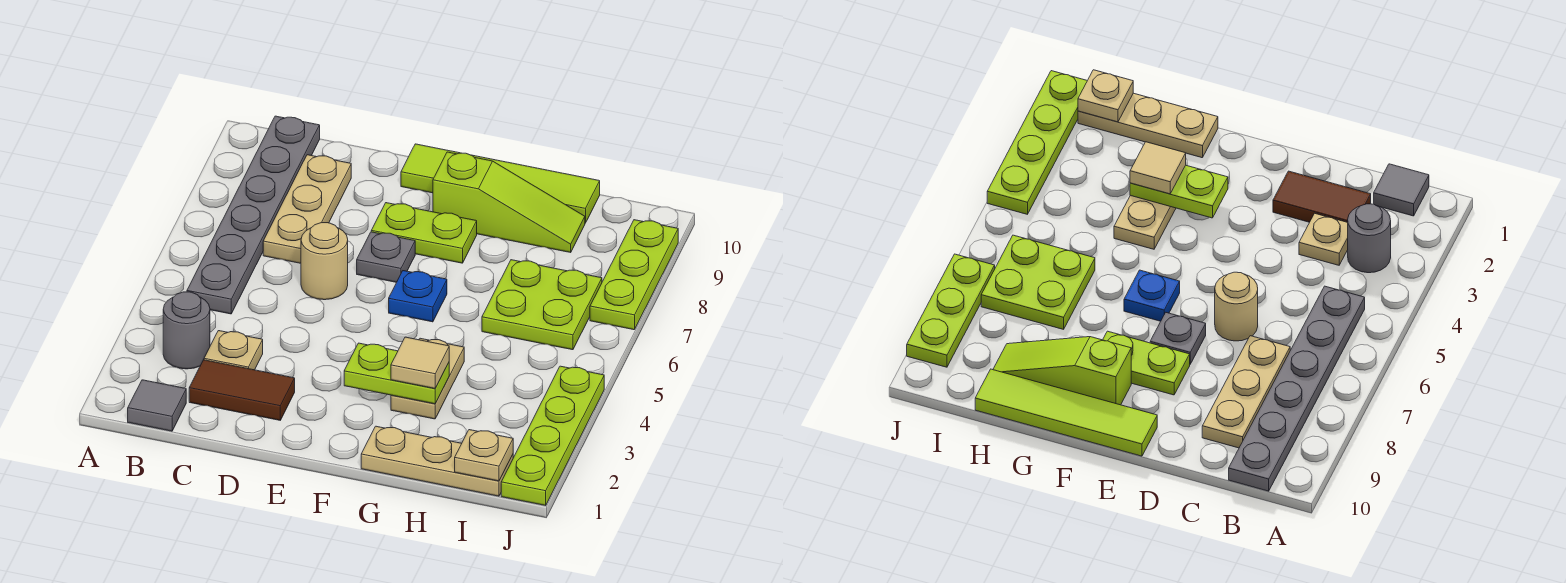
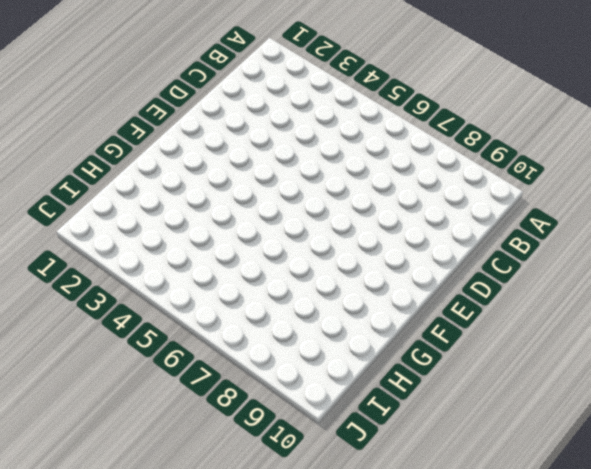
none -> grey tile B1 level 1
none -> grey round brick B3 level 1
none -> grey plate B5:B10 level 1

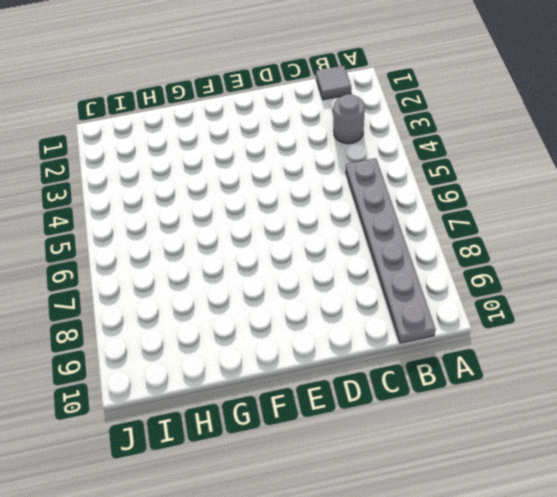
none -> brown tile C2:D2 level 1
none -> tan plate C3 level 1
none -> tan plate C7:C9 level 1

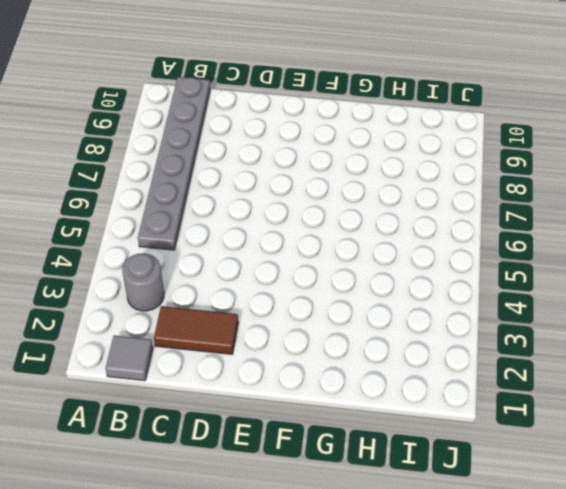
none -> tan plate C3 level 1
none -> tan plate C7:C9 level 1
none -> tan round brick D6 level 1

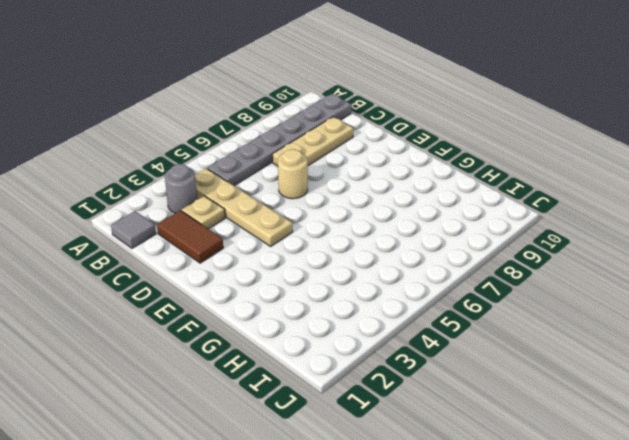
tan plate B4:E4 level 1 -> none
none -> grey plate E7 level 1
none -> lime plate E8:F8 level 1
none -> lime tile E10:H10 level 1

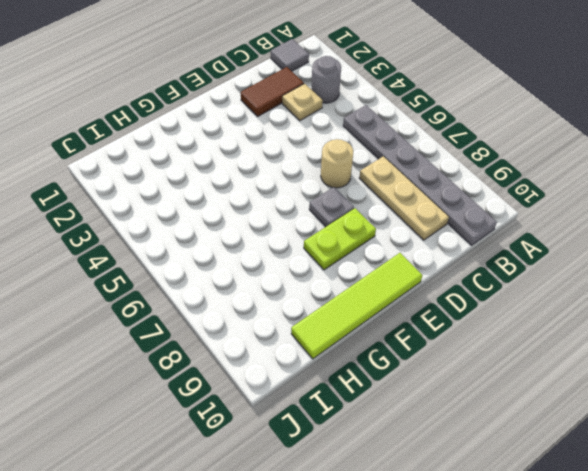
none -> blue plate F6 level 1
none -> lime slope F9:H9 level 1 top F
none -> tan plate G1:I1 level 1

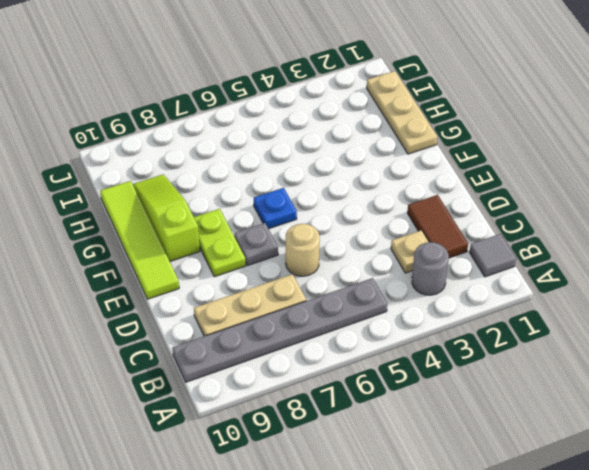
none -> tan plate G3:G4 level 1
none -> lime plate H6:I7 level 1
none -> lime plate J1:J4 level 1

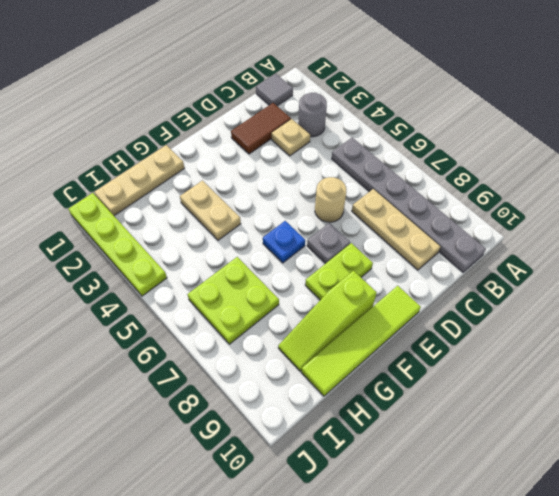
none -> lime plate J7:J9 level 1
none -> lime plate F3:G3 level 2
none -> tan plate I1 level 2

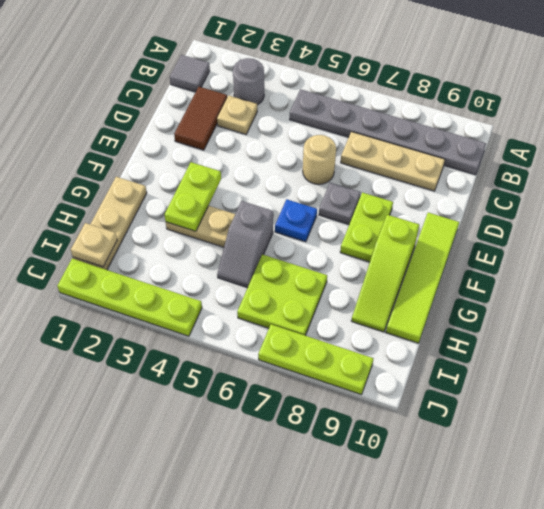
grey slope G5:H5 level 1 top G -> none
none -> tan tile G3 level 3

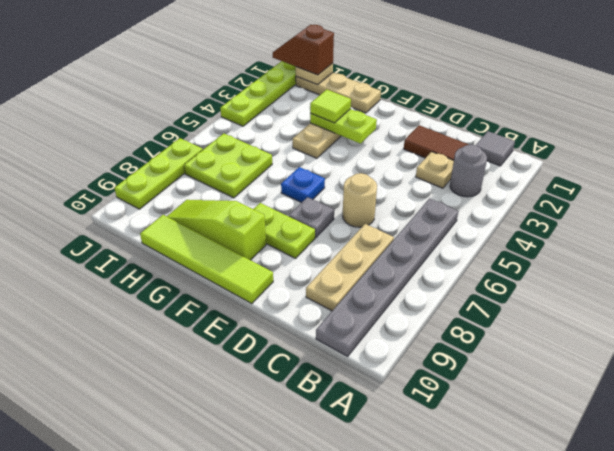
lime tile G3 level 3 -> tan tile G3 level 3
brown slope I1:J1 level 3 top I -> none

